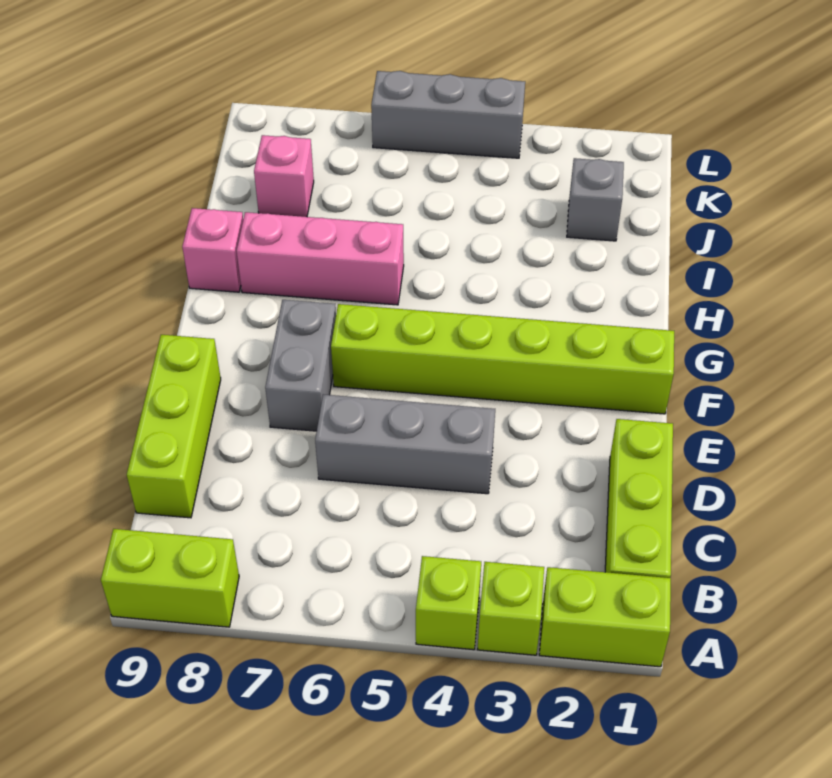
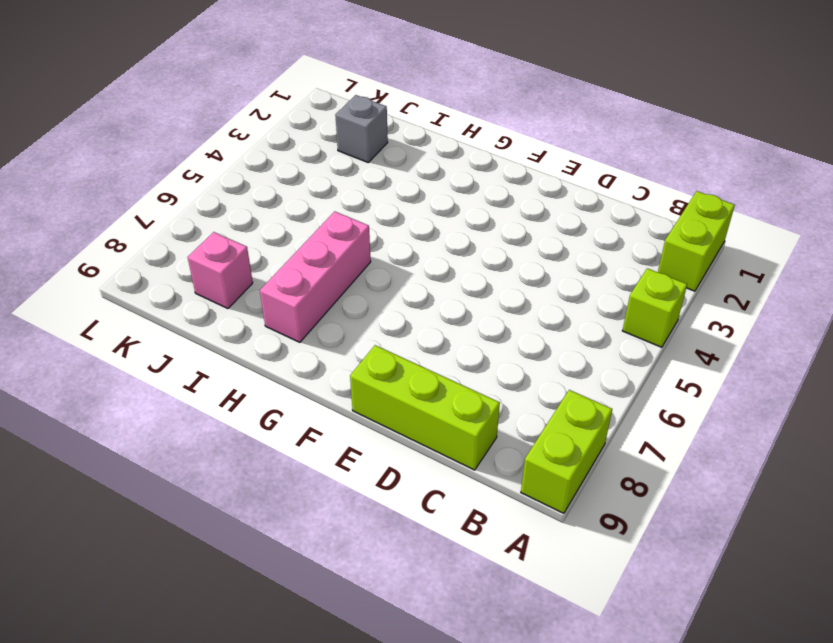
none -> lime brick A3 level 1
none -> lime brick B1:D1 level 1
none -> grey brick D4:D6 level 1

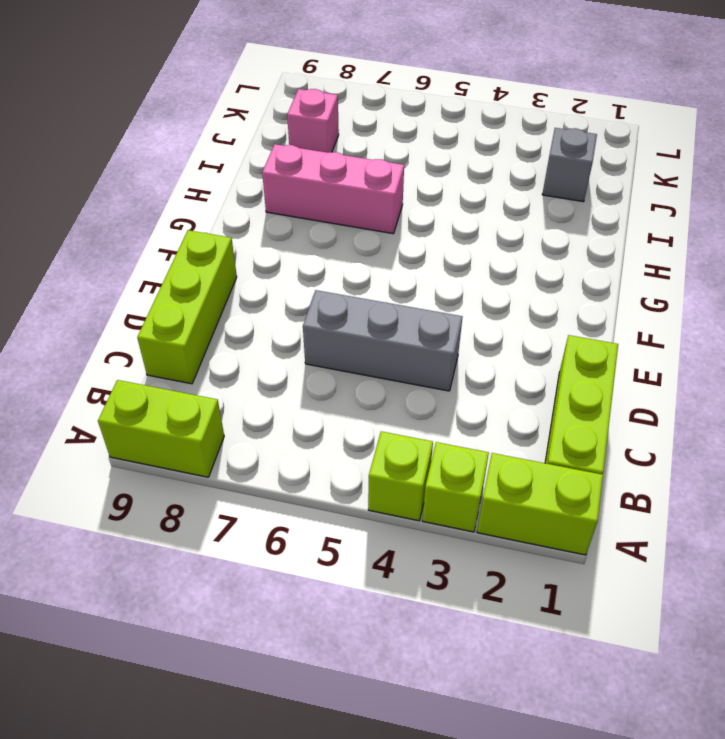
none -> grey brick E7:F7 level 1
none -> lime brick F1:F6 level 1
none -> pink brick H9 level 1

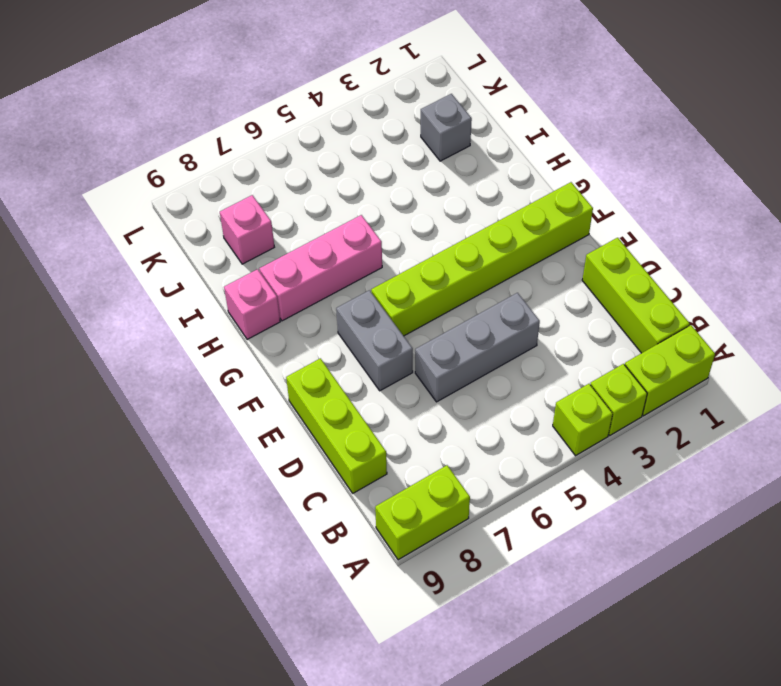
none -> grey brick L4:L6 level 1

